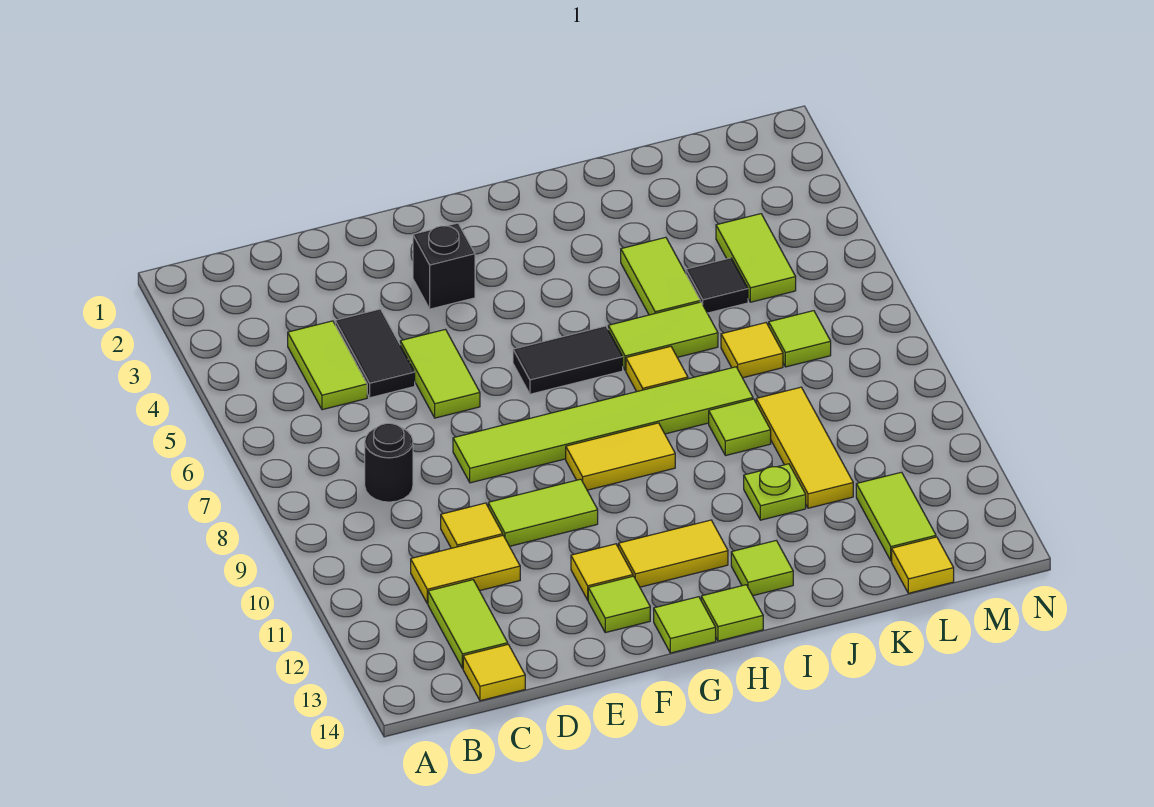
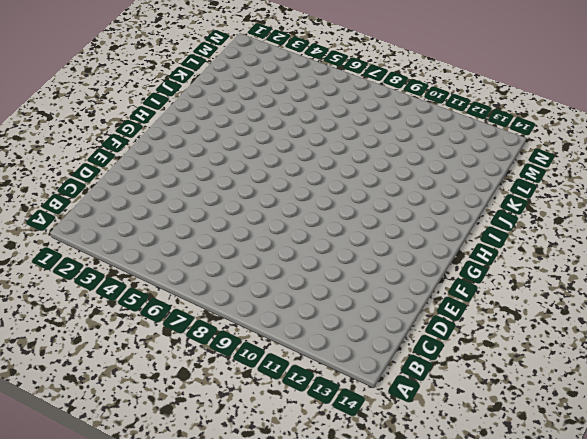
none -> lime tile C4:C5 level 1
none -> black round brick C8 level 1
none -> yellow tile C11:D11 level 1
none -> lime tile C12:C13 level 1

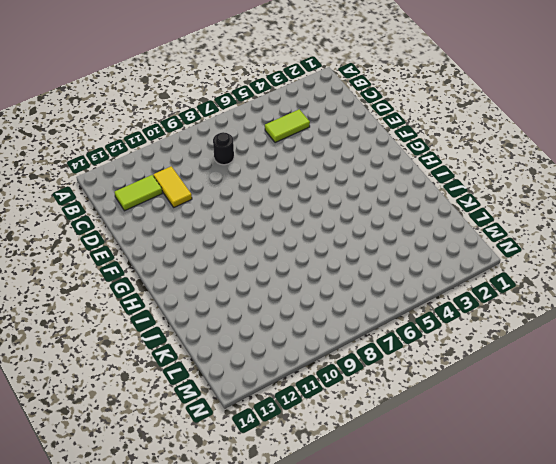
none -> yellow tile C14 level 1
none -> black tile D4:D5 level 1
none -> yellow tile D10 level 1
none -> lime tile E5:E6 level 1

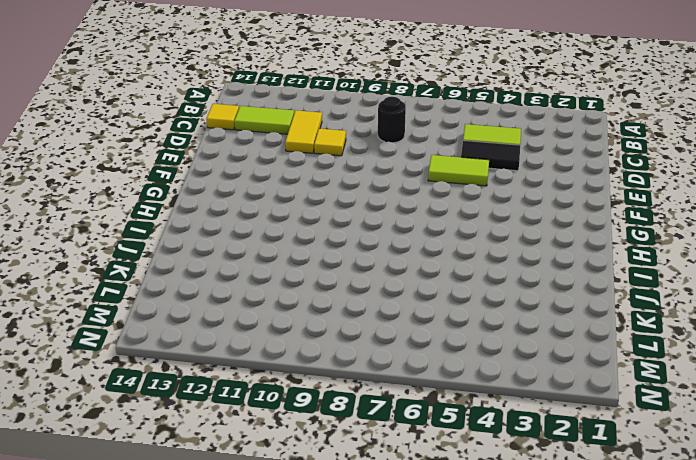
none -> lime tile E8:J8 level 1
none -> lime tile E10:F10 level 1
none -> black brick F3 level 1
none -> yellow tile F12 level 1

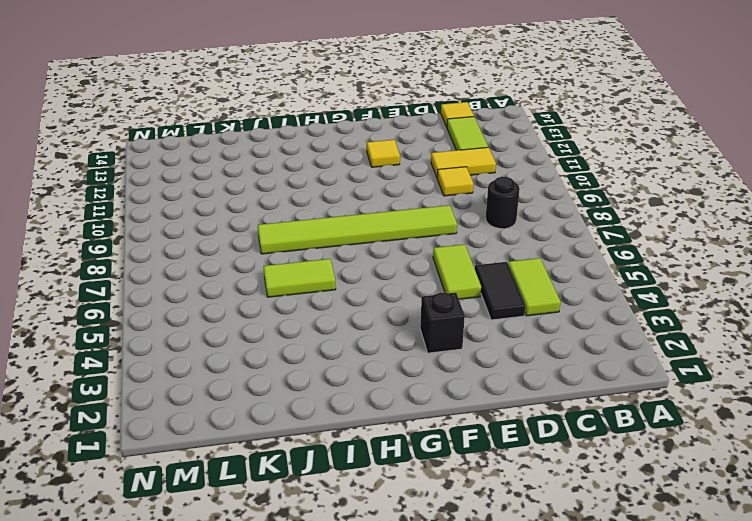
none -> lime tile E10:F10 level 1
none -> lime tile F13 level 1
none -> black tile G6:H6 level 1
none -> yellow tile G9:H9 level 1

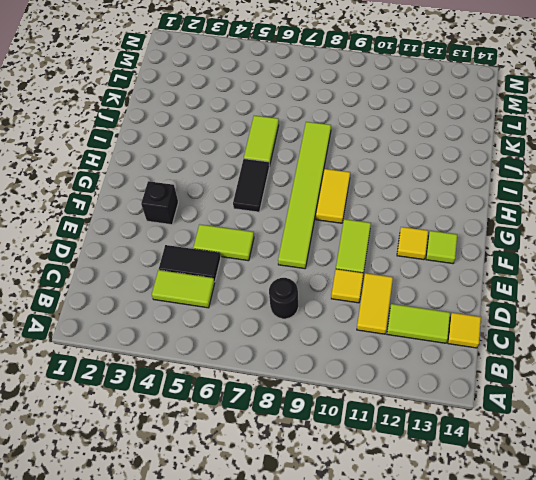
none -> yellow tile G12:H12 level 1
none -> lime tile G14 level 1
none -> lime tile H14 level 1
none -> yellow tile I7 level 1

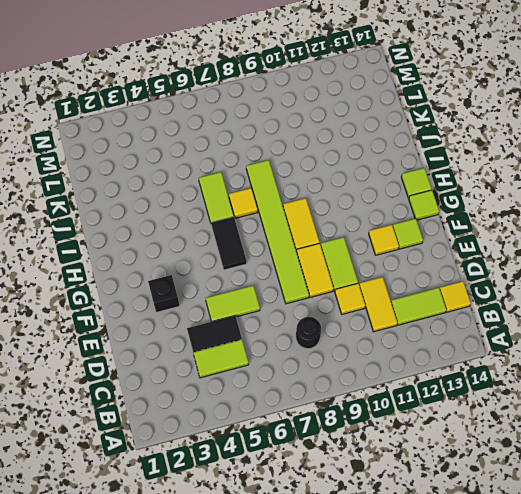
yellow tile E9:F9 level 1 -> yellow tile G12:H12 level 1
none -> lime tile I13 level 1
none -> lime tile J4:J5 level 1
none -> lime tile J9 level 1
none -> lime plate J11 level 1

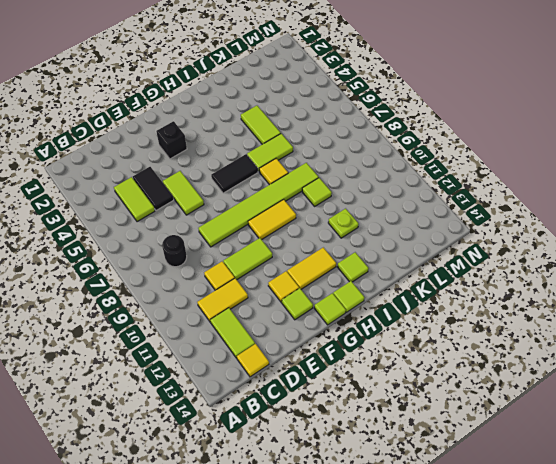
none -> black tile K5 level 1
none -> yellow tile K7 level 1
none -> yellow tile K9:K11 level 1
none -> lime tile L4:L5 level 1

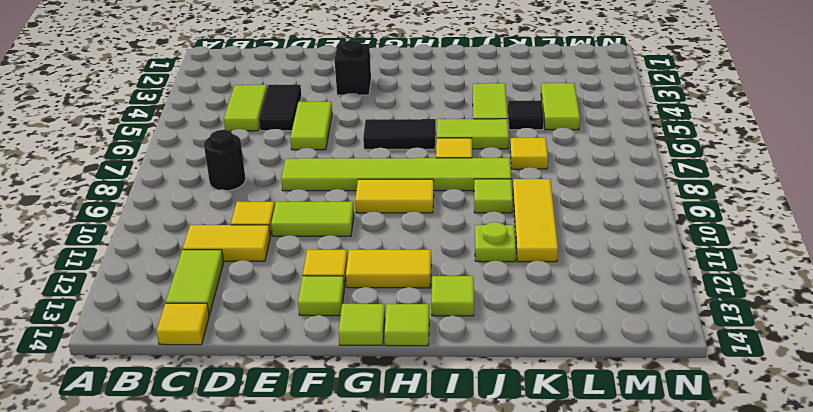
none -> lime tile L7 level 1
none -> lime tile L12:L13 level 1
none -> yellow tile L14 level 1

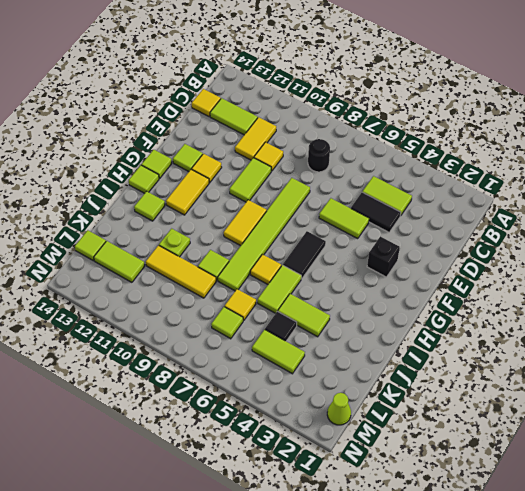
lime tile L14 level 1 -> yellow tile L14 level 1
lime cone M1 level 1 -> none

